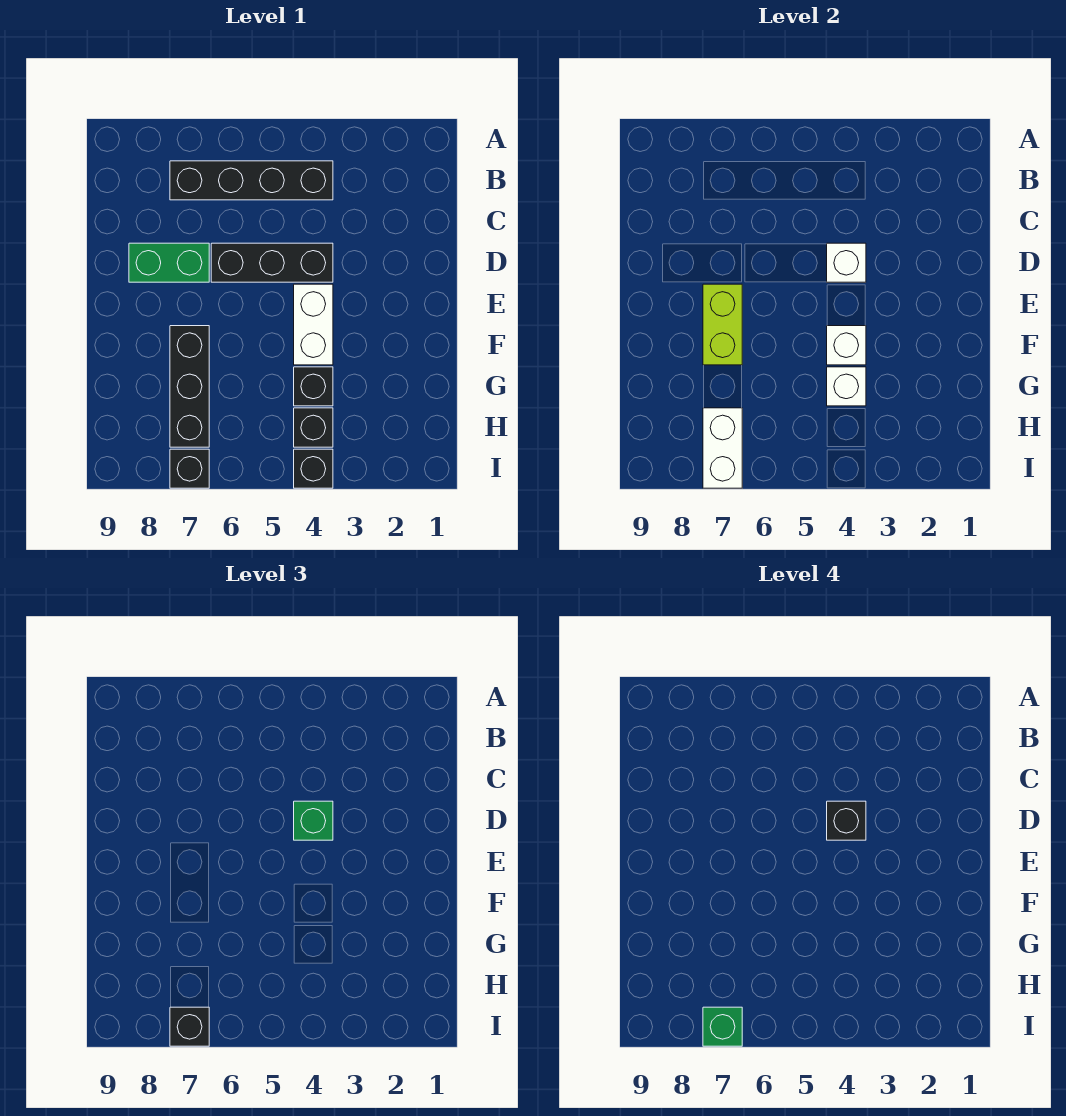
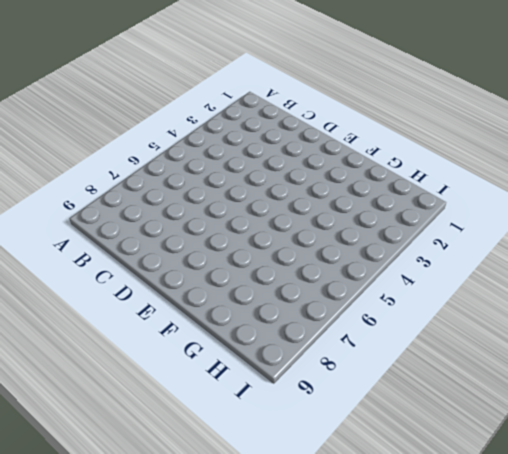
none -> black brick B4:B7 level 1
none -> black brick D4:D6 level 1
none -> green brick D7:D8 level 1

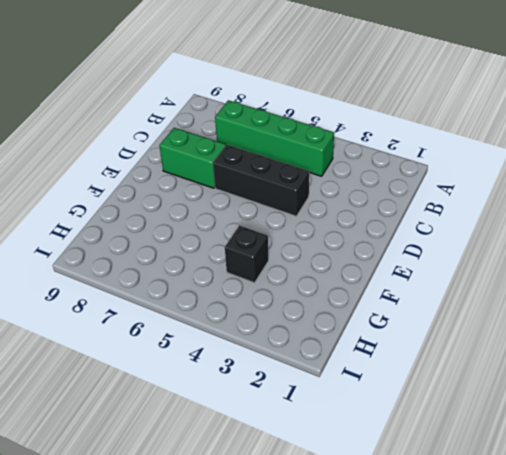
green brick B4:B7 level 1 -> black brick B4:B7 level 1
none -> white brick E4:F4 level 1
none -> black brick F7:H7 level 1
none -> black brick H4 level 1

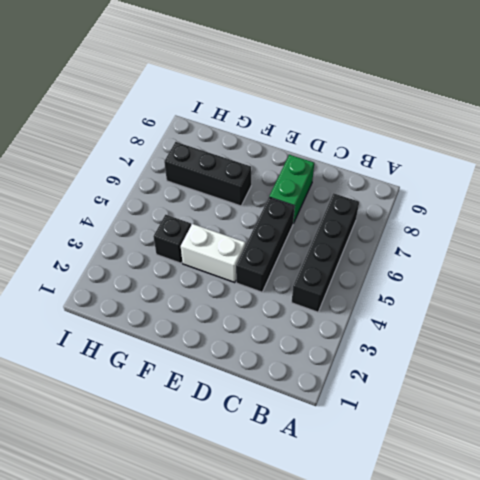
none -> black brick H4 level 1
none -> black brick I4 level 1
none -> black brick I7 level 1

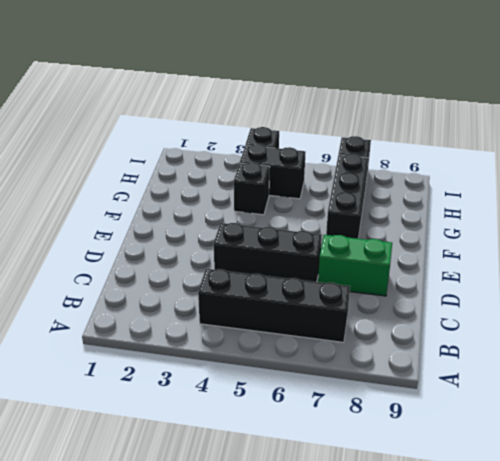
black brick H4:H5 level 1 -> black brick H4 level 1
none -> white brick E4:F4 level 1
none -> white brick D4 level 2
none -> lime brick E7:F7 level 2

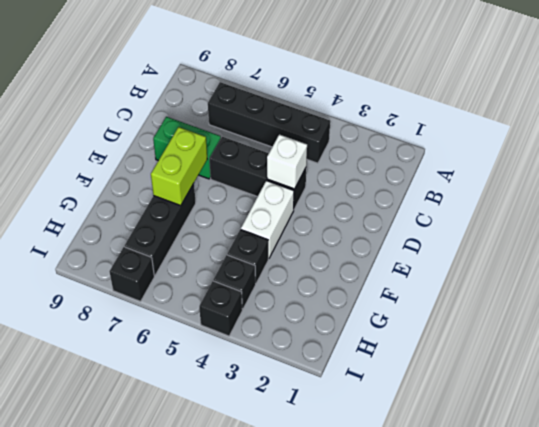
none -> white brick F4 level 2
none -> white brick G4 level 2
none -> white brick H7:I7 level 2

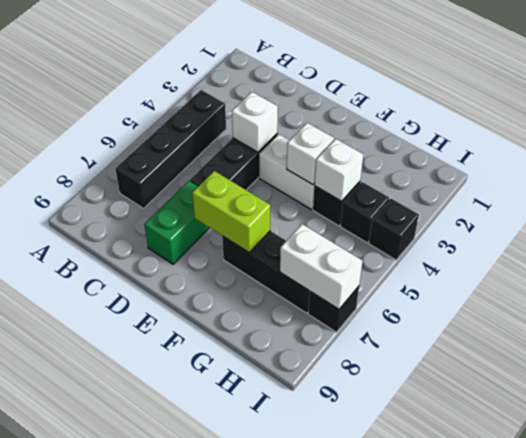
none -> green brick D4 level 3
none -> black brick I7 level 3
none -> black brick D4 level 4

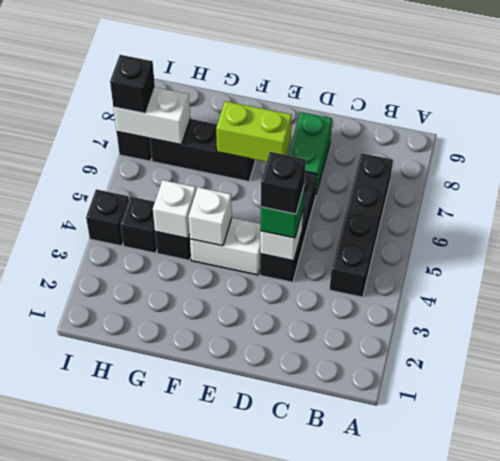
none -> green brick I7 level 4

